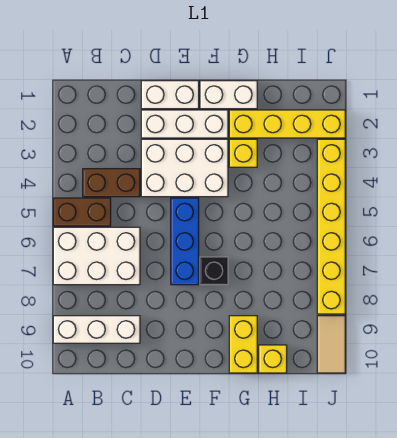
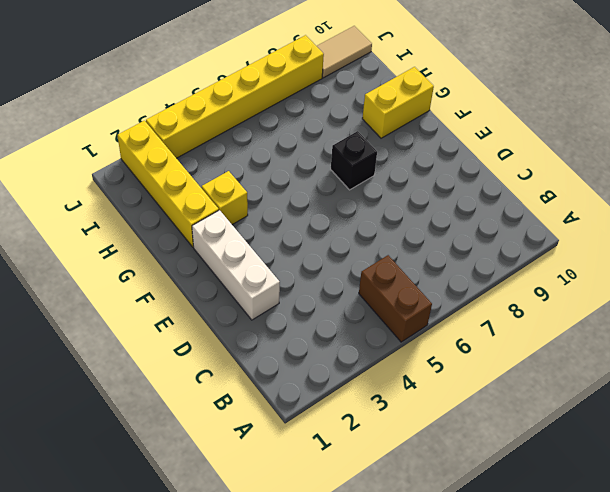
none -> white brick A6:C7 level 1
none -> white brick A9:C9 level 1
none -> brown brick B4:C4 level 1

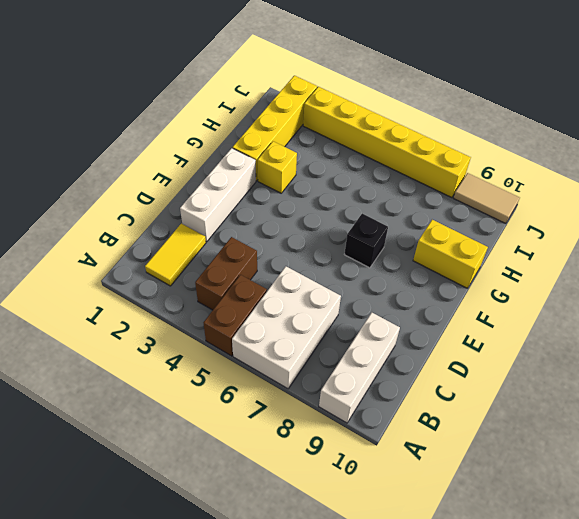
yellow tile B2:C2 level 1 -> none
none -> white brick D1:E1 level 1
none -> white brick D3:F4 level 1
none -> blue brick E5:E7 level 1

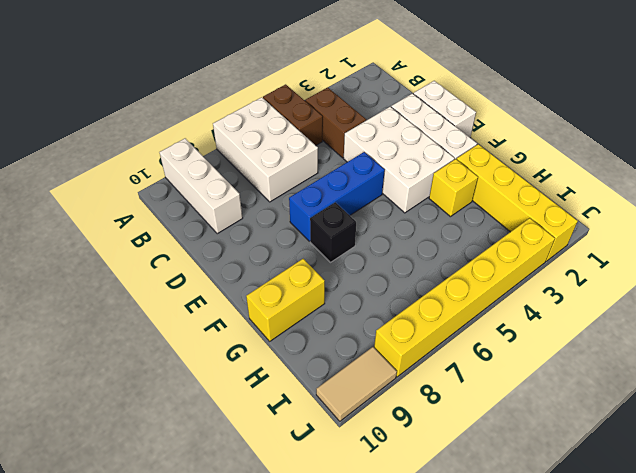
none -> white brick F1:G1 level 1
none -> yellow brick H10 level 1

